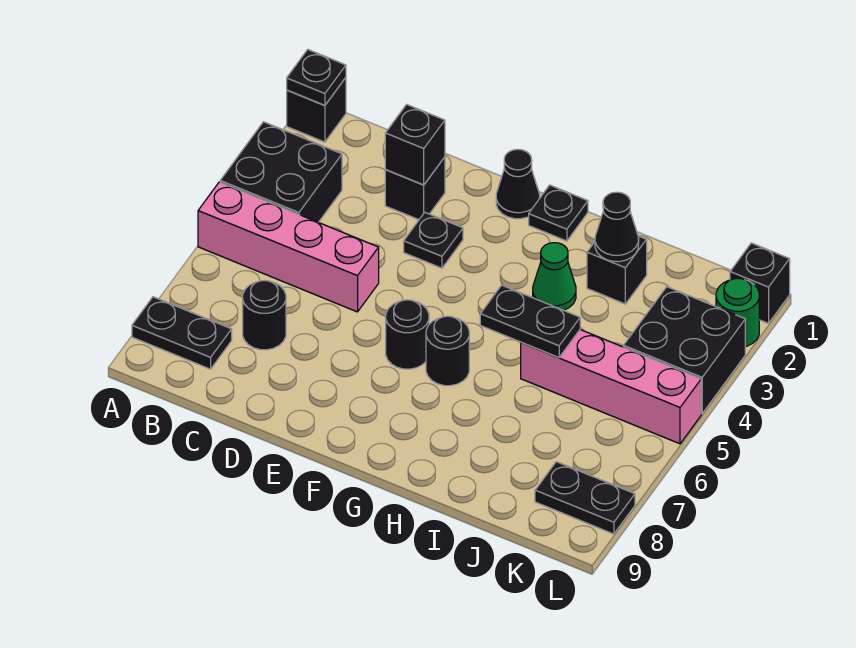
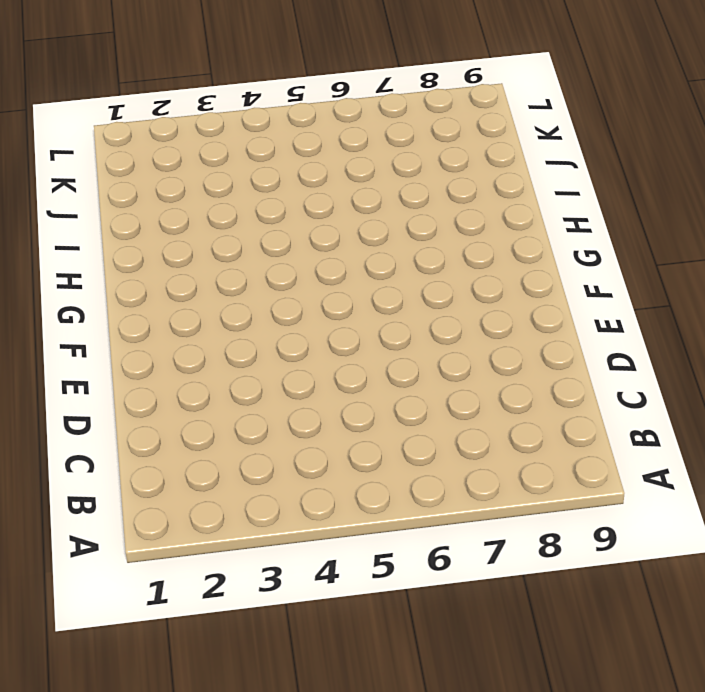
none -> black brick A1 level 1
none -> black brick A3:B4 level 1
none -> pink brick A5:D5 level 1

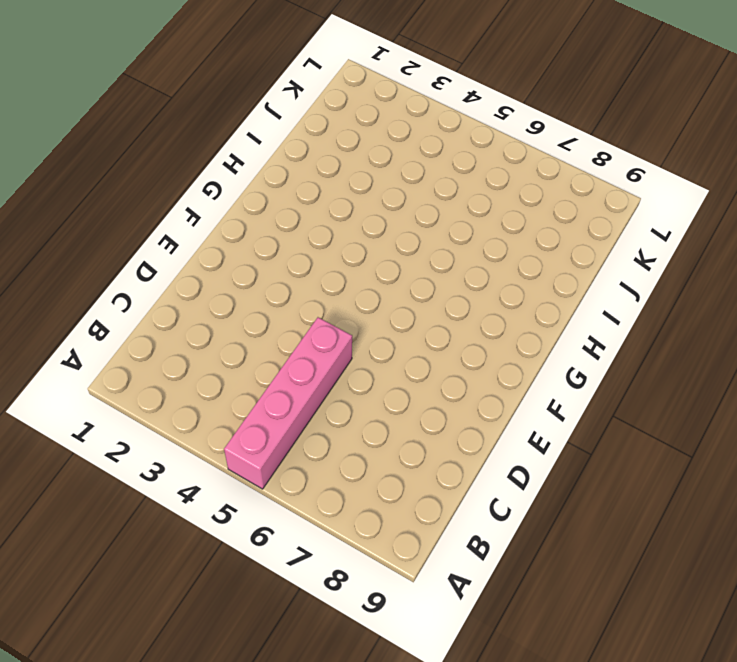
none -> black brick A1 level 1
none -> black brick A3:B4 level 1
none -> black plate A8:B8 level 1

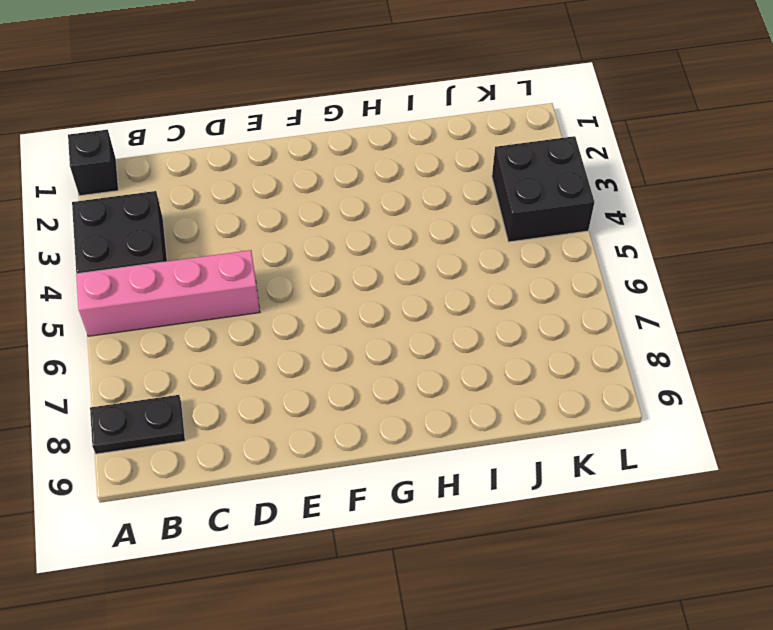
none -> black round brick C7 level 1
none -> black brick D2 level 1
none -> black plate E3 level 1

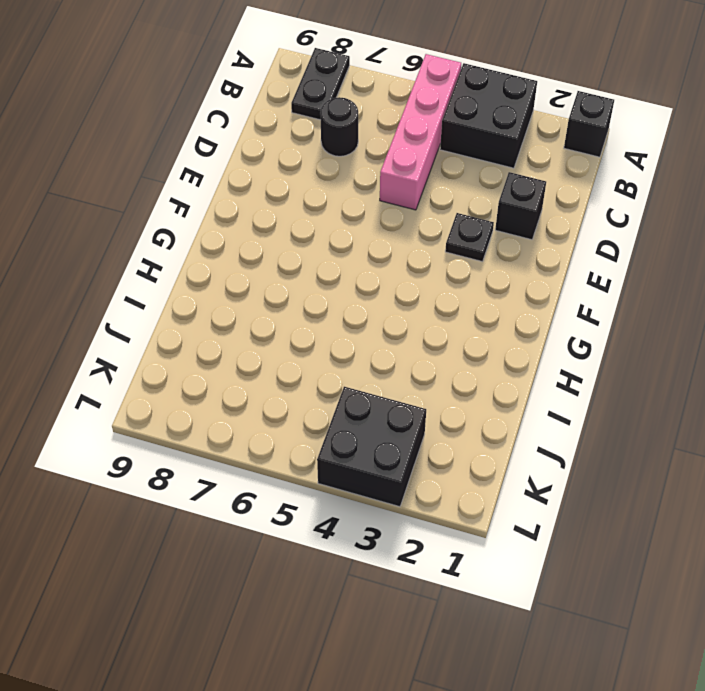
none -> black cone F1 level 1
none -> black round brick F6 level 1
none -> black plate G1 level 1

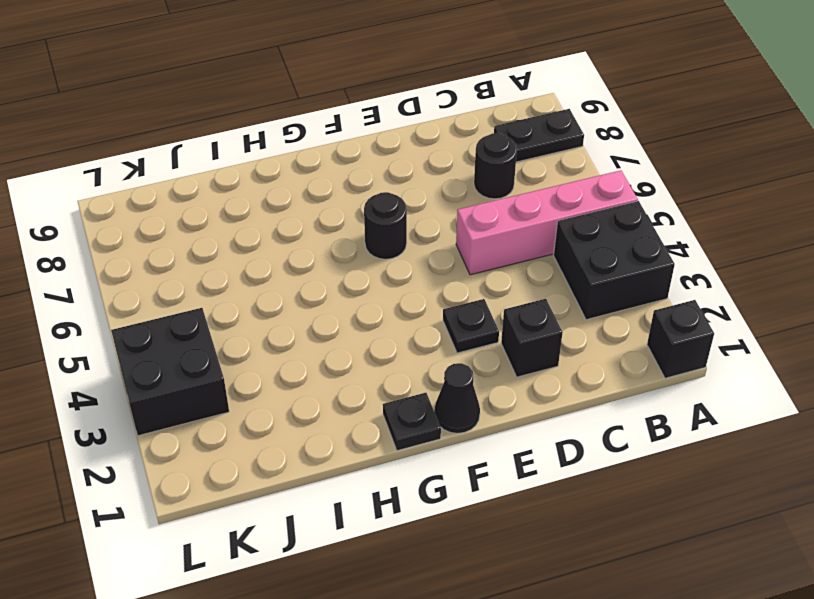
none -> black round brick G6 level 1
none -> green cone H3 level 1
none -> black brick I2 level 1

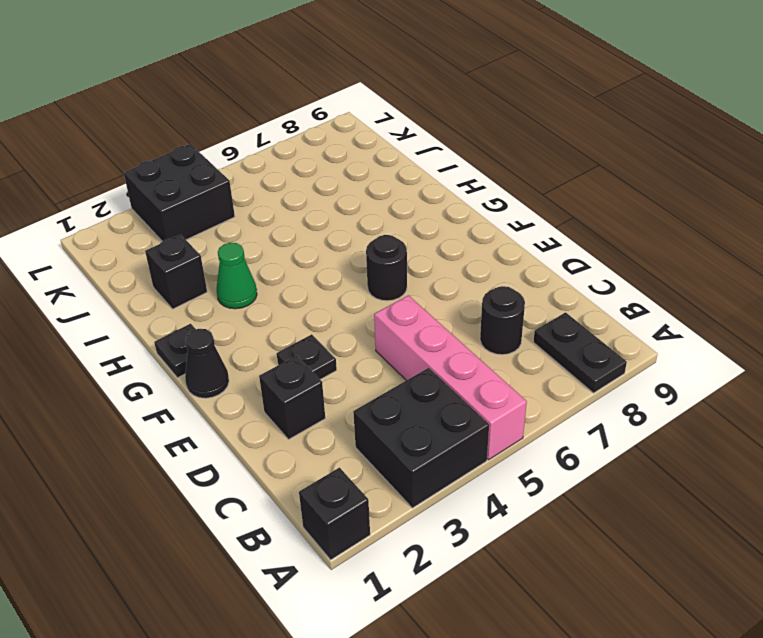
none -> black round brick G6 level 1
none -> pink brick I5:L5 level 1
none -> black plate K8:L8 level 1

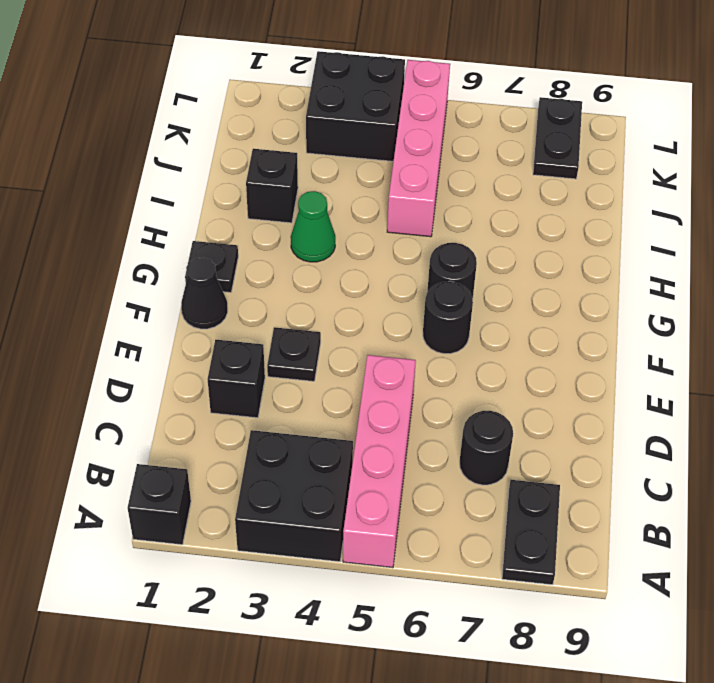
none -> black brick L1 level 1
none -> green round brick L2 level 1
none -> black plate A1 level 2

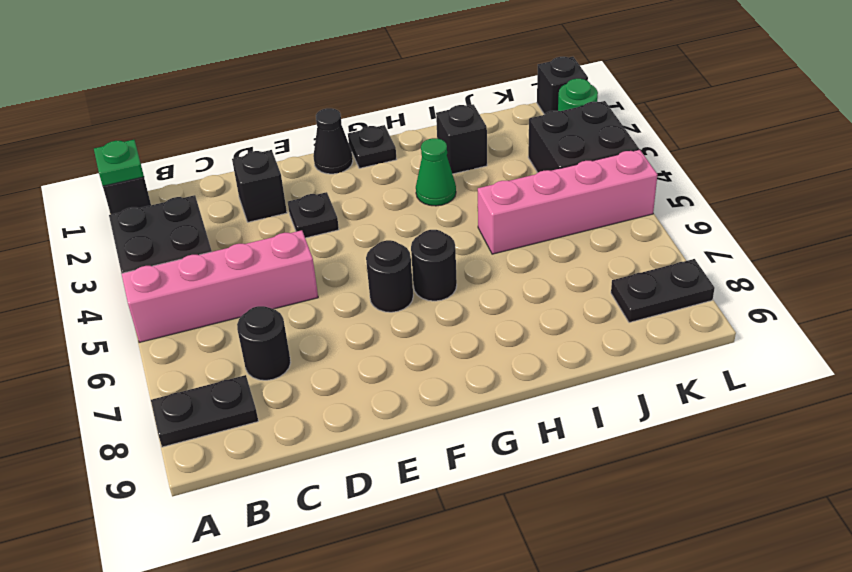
green plate A1 level 2 -> black plate A1 level 2
none -> black brick D2 level 2
none -> black plate H5:I5 level 2
none -> black cone I2 level 2

